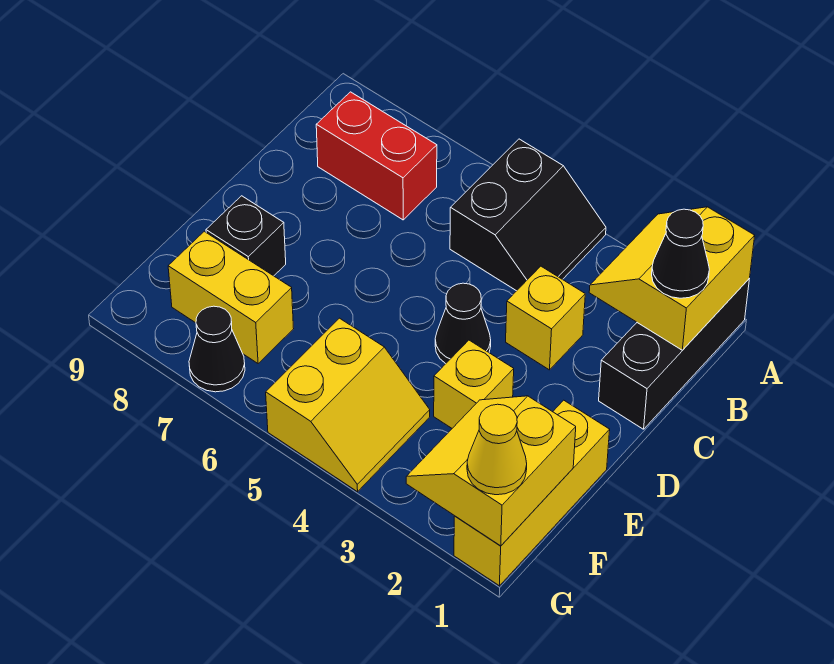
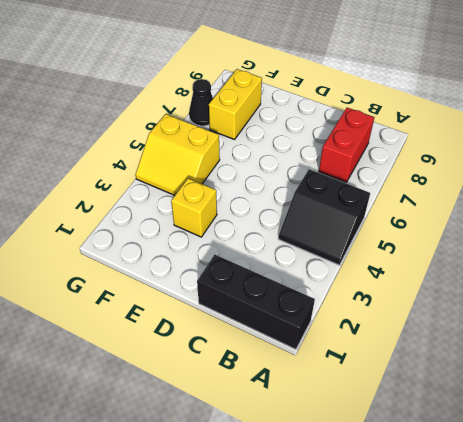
none -> yellow brick C3 level 1
none -> black cone D4 level 1
none -> yellow brick E1:G1 level 1

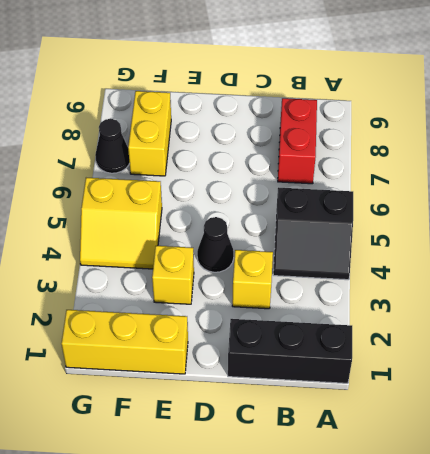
none -> black brick E8 level 1
none -> yellow slope A1:B2 level 2 top 1
none -> yellow slope F1:G2 level 2 top 1

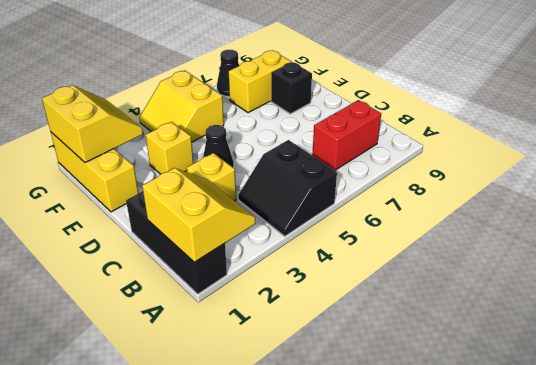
none -> black cone B1 level 3
none -> yellow cone G1 level 3

